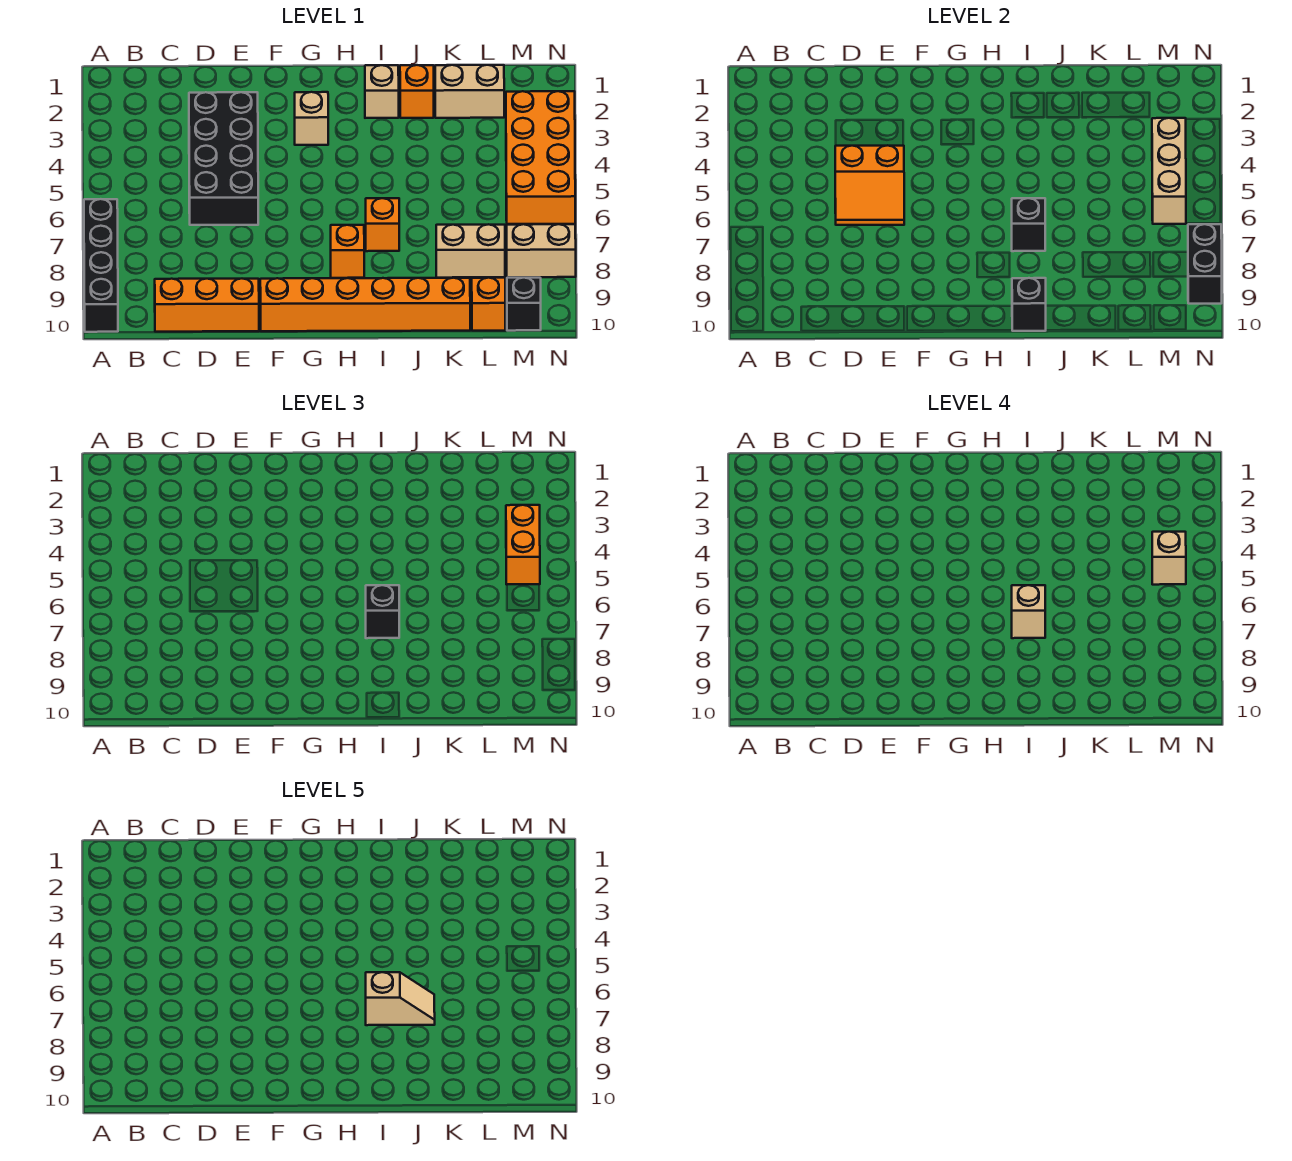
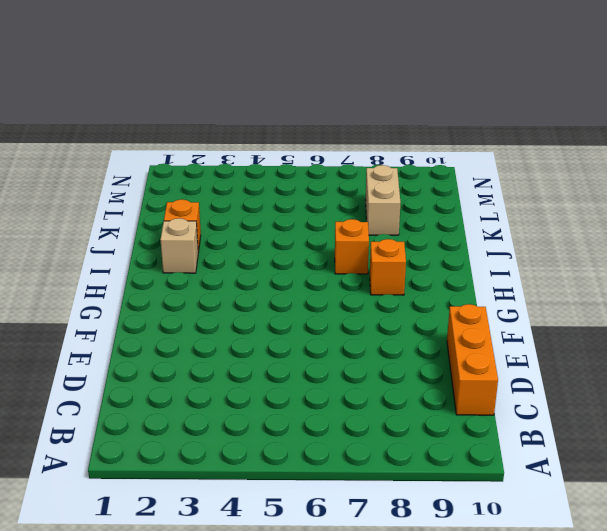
none -> black brick A7:A10 level 1
none -> black brick D3:E6 level 1
none -> orange brick F10:K10 level 1

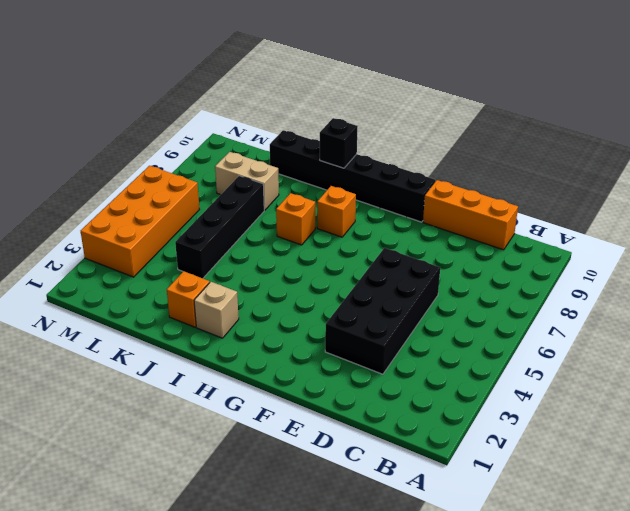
black brick F10:K10 level 1 -> orange brick F10:K10 level 1
black brick K4:K7 level 1 -> black brick A7:A10 level 1
none -> tan brick G3 level 1
none -> tan brick K2:L2 level 1
none -> orange brick L10 level 1

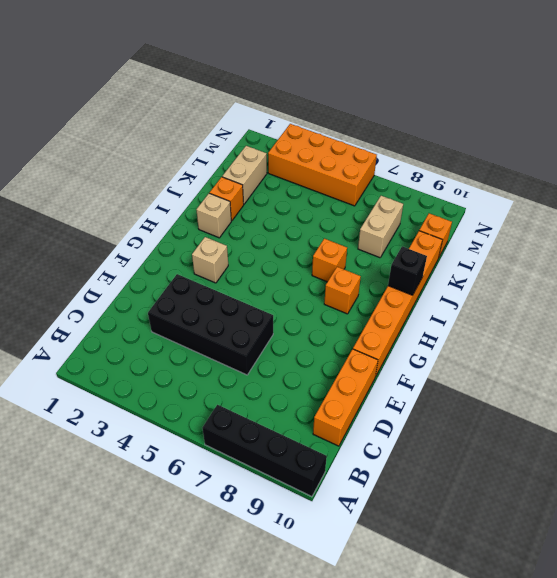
none -> tan brick M8:N8 level 1
none -> black brick M10 level 1
none -> orange slope D5:E6 level 2 top 5

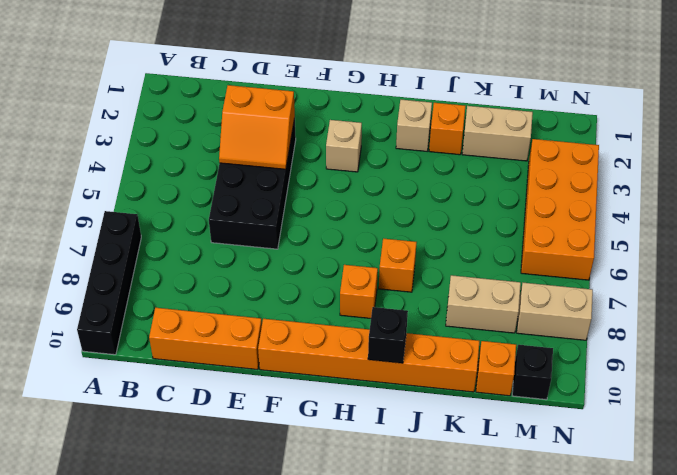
orange slope D3:E4 level 2 top 3 -> orange slope D5:E6 level 2 top 5
none -> black brick I7 level 2
none -> tan brick M4:M6 level 2
none -> black brick N8:N9 level 2

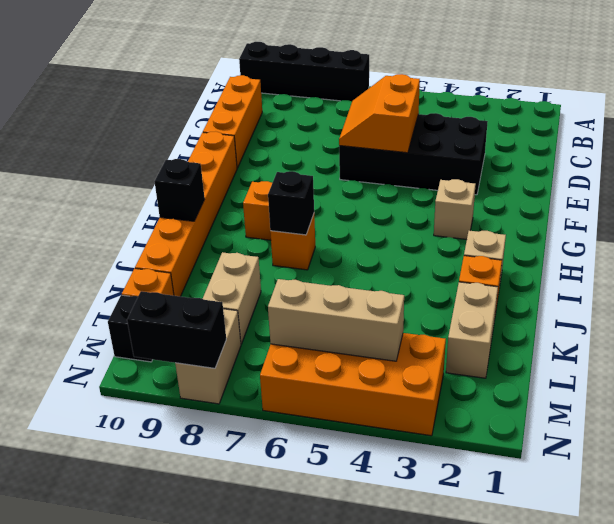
none -> black brick I7 level 3
none -> orange brick M4:M5 level 3
none -> tan brick I7 level 4

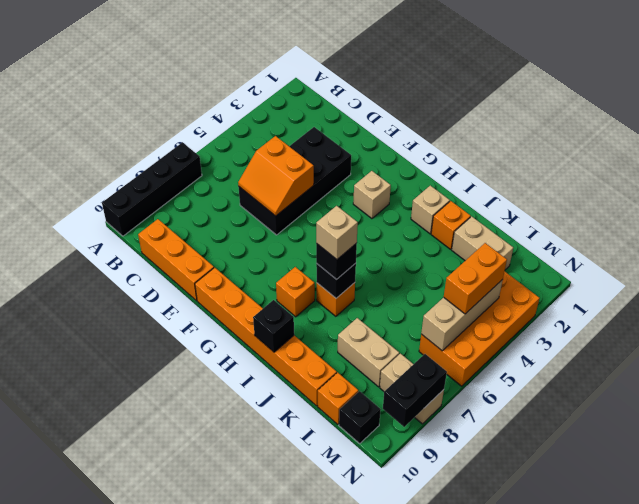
none -> tan brick M5 level 4
none -> tan slope I7:J7 level 5 top I

